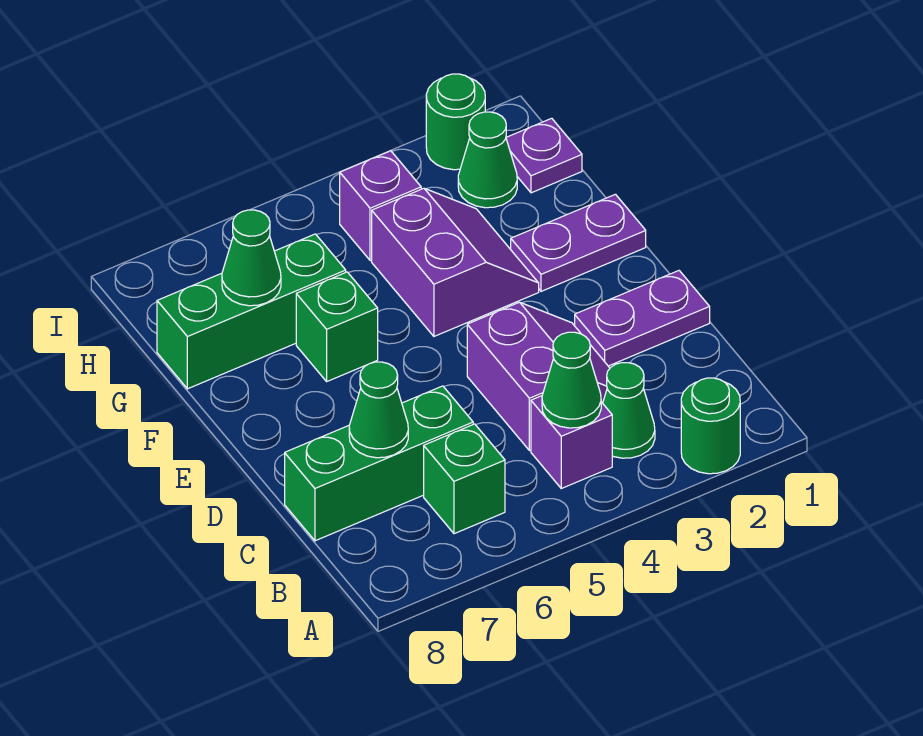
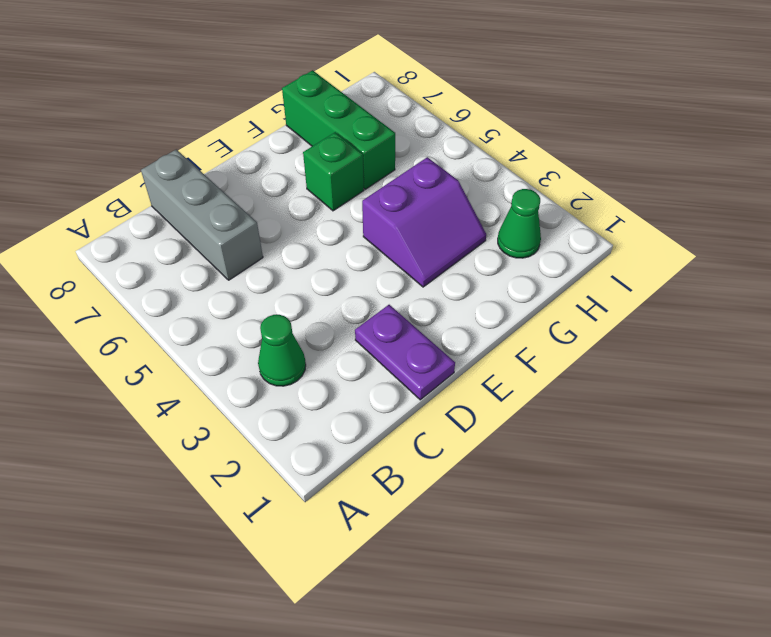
grey brick C6:C8 level 1 -> green brick C6:C8 level 1
none -> green round brick A2 level 1
none -> purple brick B4 level 1
none -> green brick B6 level 1

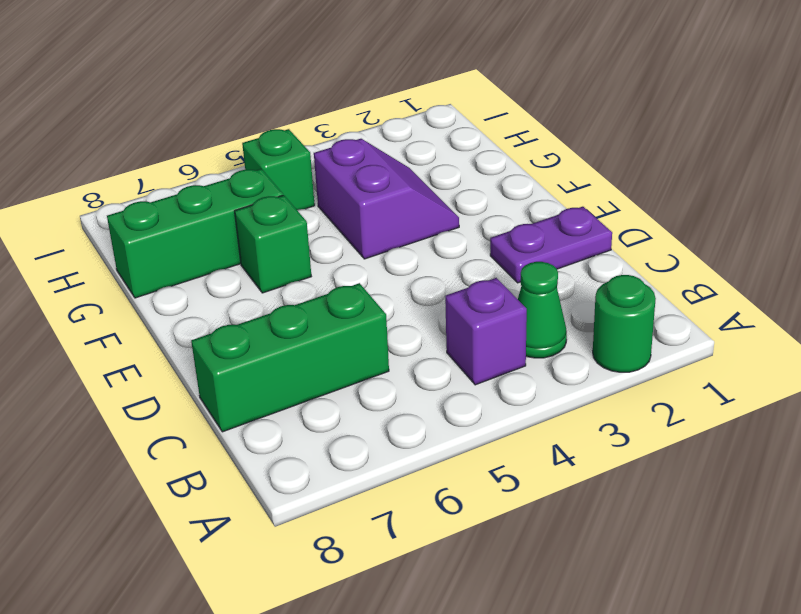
green brick H5 level 1 -> green brick B6 level 1
none -> purple slope C3:D4 level 1 top 4
none -> purple plate F1:F2 level 1
none -> purple plate H1 level 1

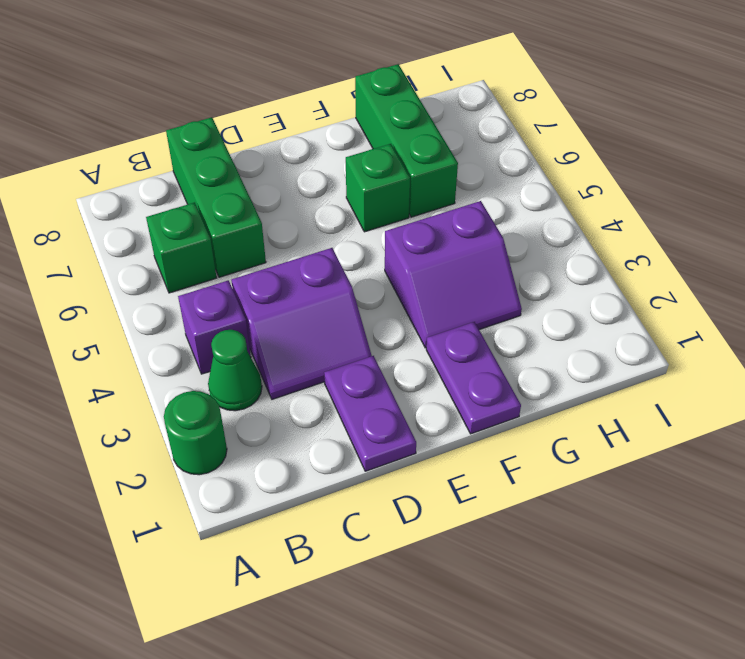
none -> purple plate H1 level 1
none -> green cone H2 level 1
none -> purple brick H4 level 1

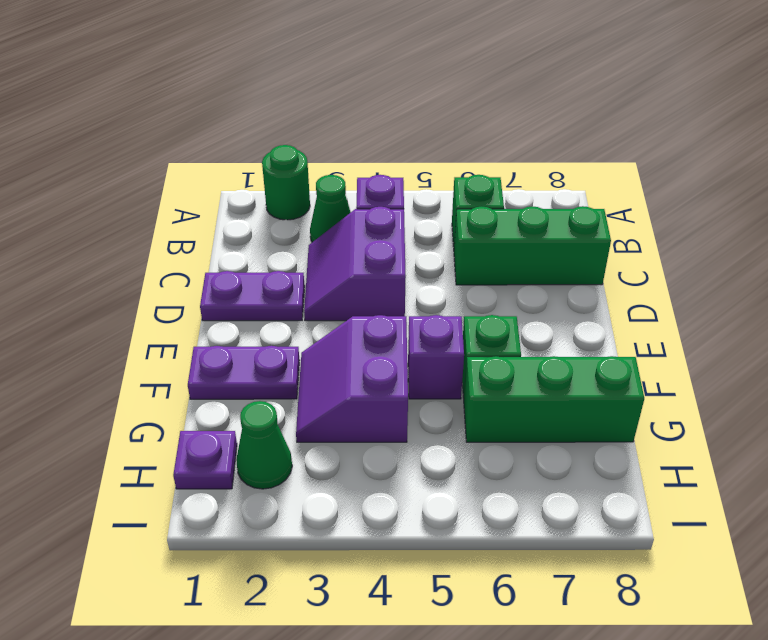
purple brick F5 level 1 -> purple brick H4 level 1
none -> green round brick I2 level 1
none -> green cone B4 level 2
none -> green cone C7 level 2

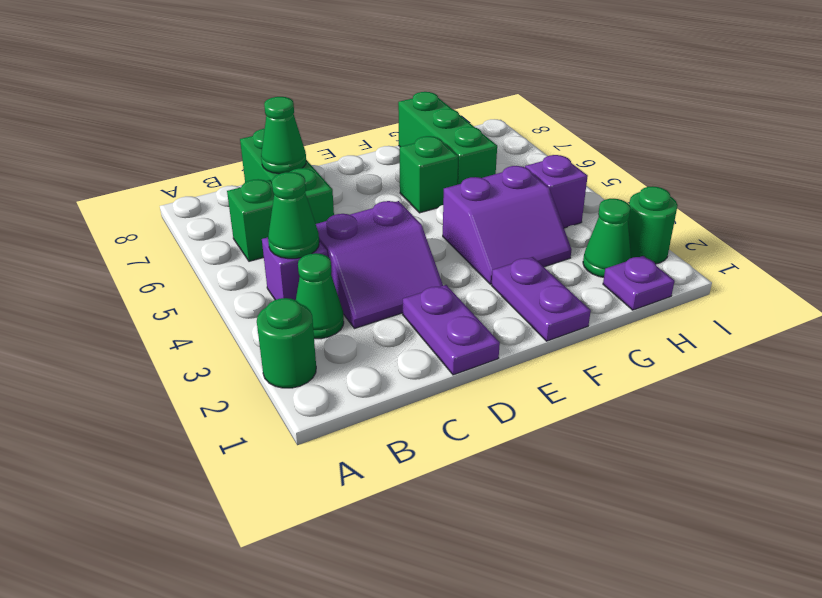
none -> green cone G7 level 2

